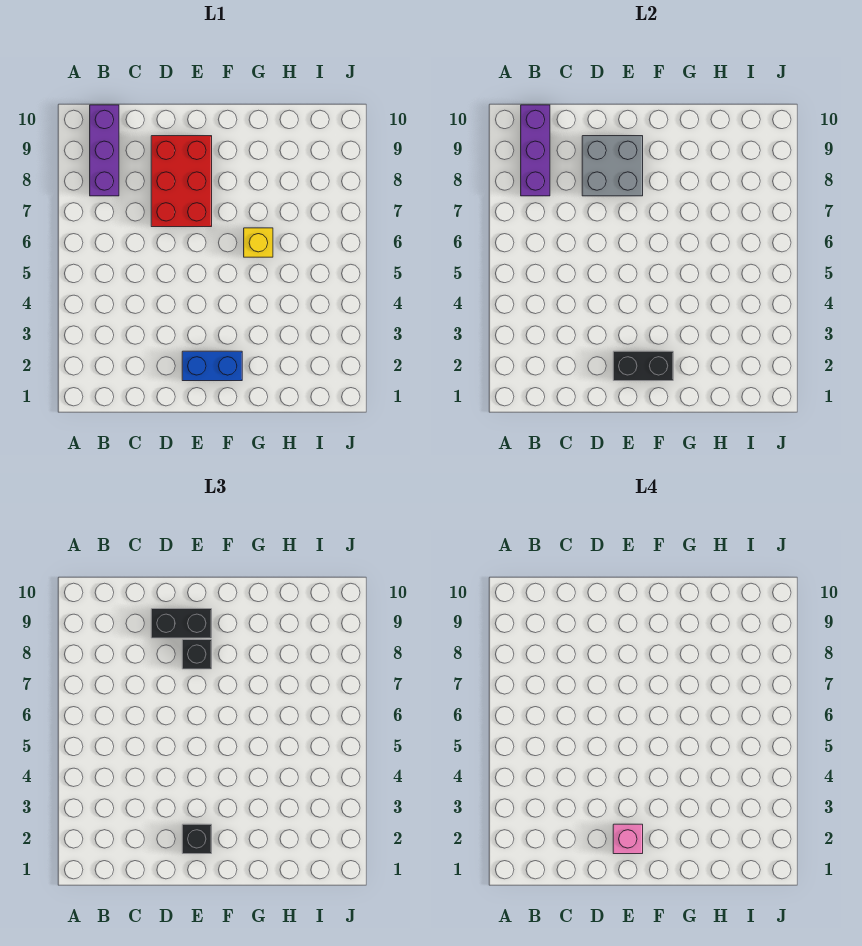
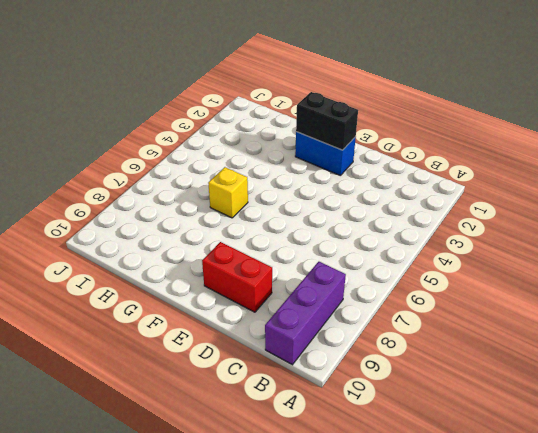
red brick D9:E9 level 1 -> red brick D7:E9 level 1
none -> purple brick B8:B10 level 2
none -> grey brick D8:E9 level 2

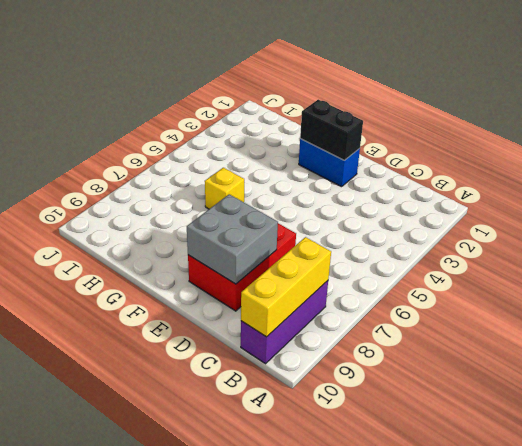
yellow brick B8:B10 level 2 -> purple brick B8:B10 level 2
none -> black brick D9:E9 level 3
none -> black brick E2 level 3

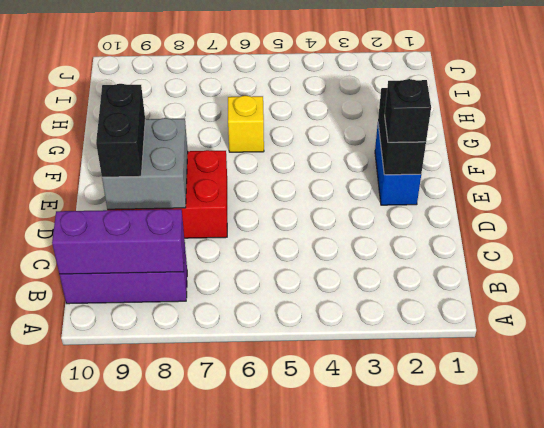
none -> black brick E8 level 3
none -> pink brick E2 level 4

